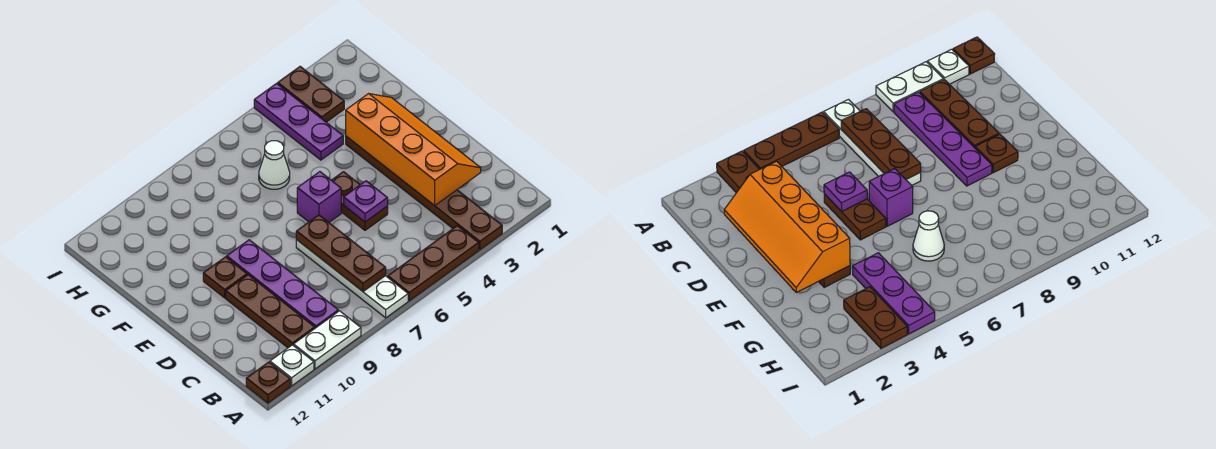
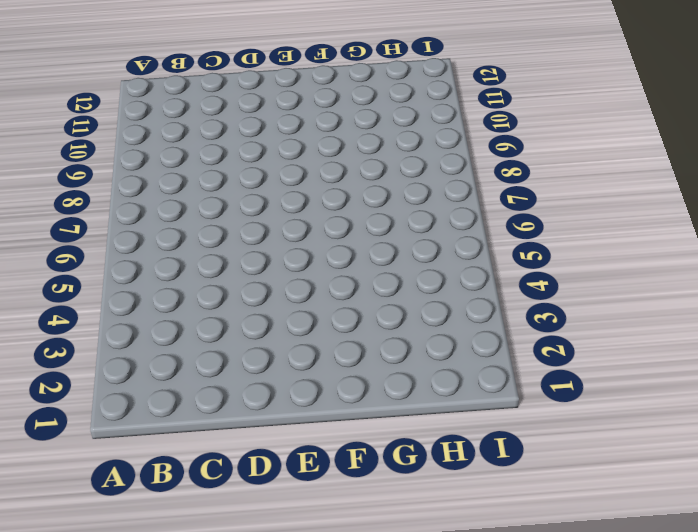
none -> brown plate A3:F3 level 1
none -> brown plate A4:A6 level 1
none -> white plate A7:D7 level 1

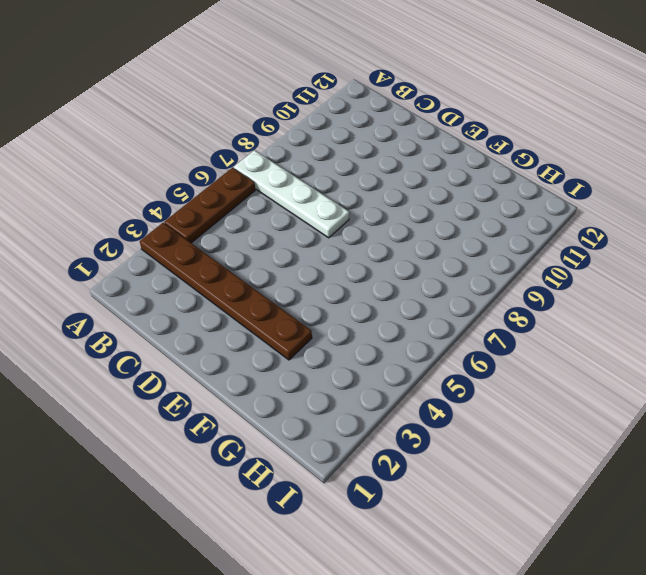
none -> white plate A9:A10 level 1
none -> white plate A11 level 1
none -> brown plate A12 level 1

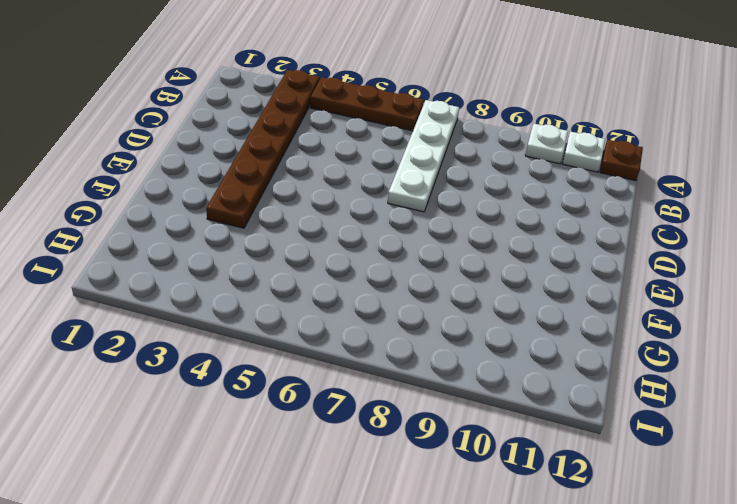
white plate A10 level 1 -> white plate A9:A10 level 1
none -> purple plate B9:E9 level 1
none -> brown plate B10:D10 level 1
none -> brown plate D5:E5 level 1

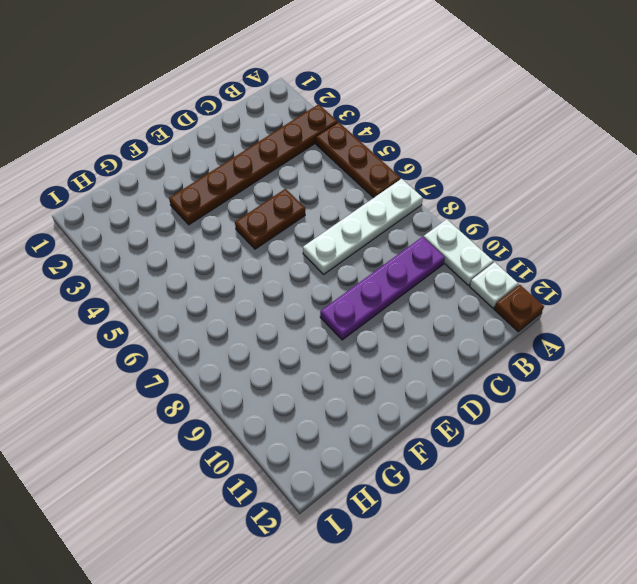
none -> brown plate B10:D10 level 1
none -> purple brick E6 level 1
none -> brown plate E10 level 1

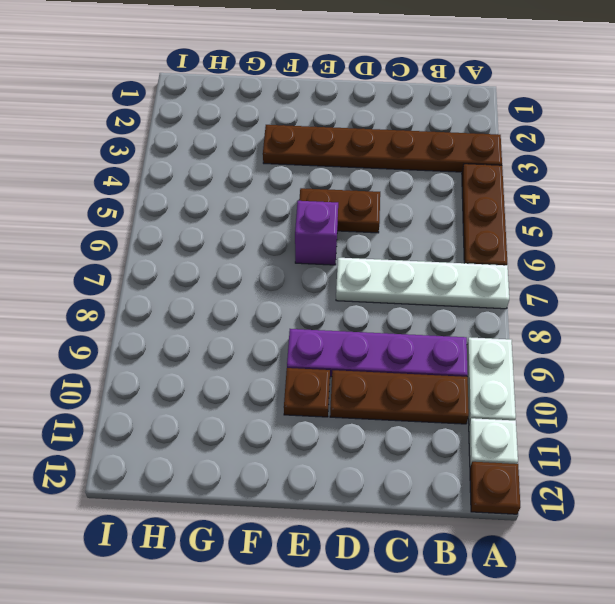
none -> purple plate G4:I4 level 1
none -> white cone G6 level 1
none -> brown plate H3:I3 level 1

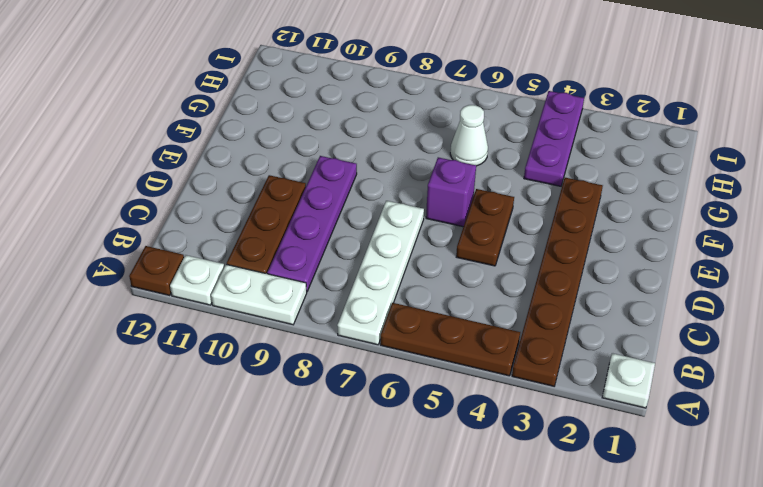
white plate A1 level 1 -> none
none -> brown plate E10 level 1
none -> brown plate H3:I3 level 1
none -> brown plate B7:D7 level 2

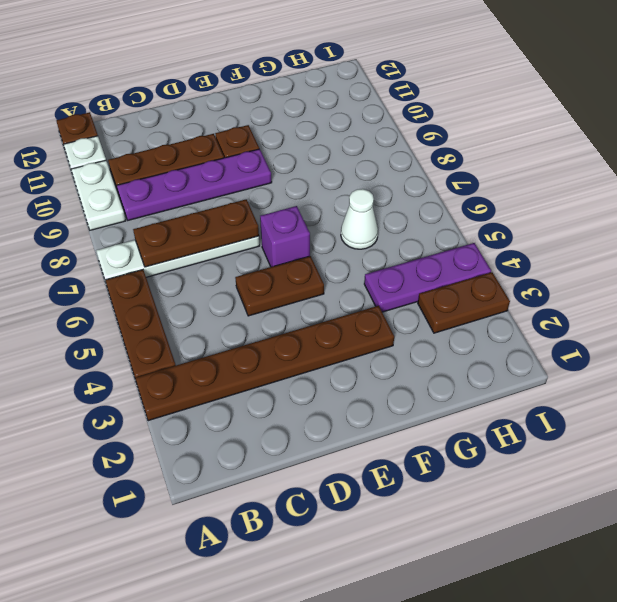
none -> orange slope C2:F3 level 2 top 3
none -> purple plate D5 level 2

